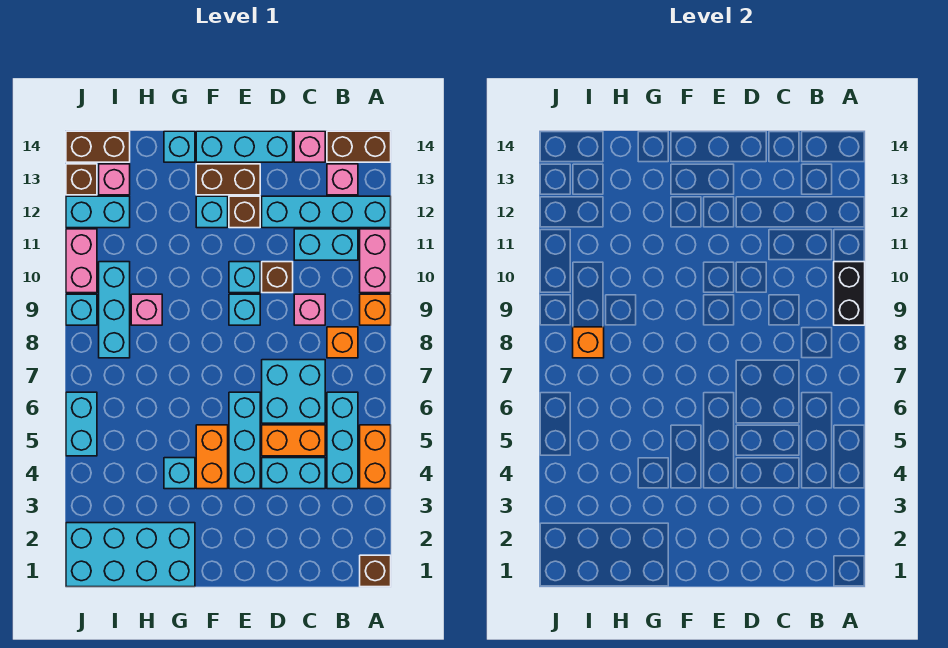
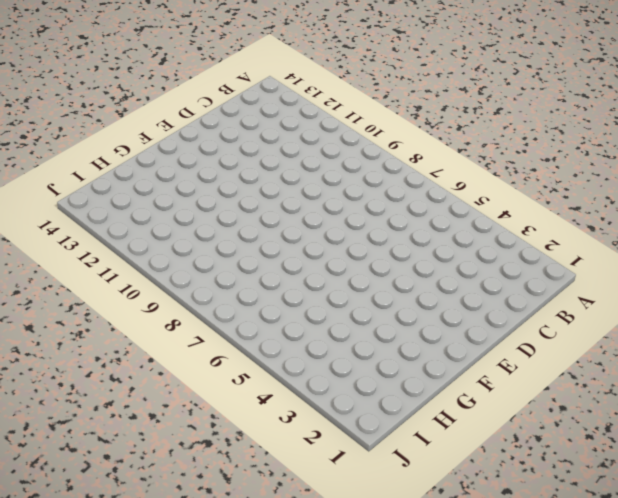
none -> brown brick A1 level 1
none -> orange brick A4:A5 level 1
none -> orange brick A9 level 1
none -> pink brick A10:A11 level 1

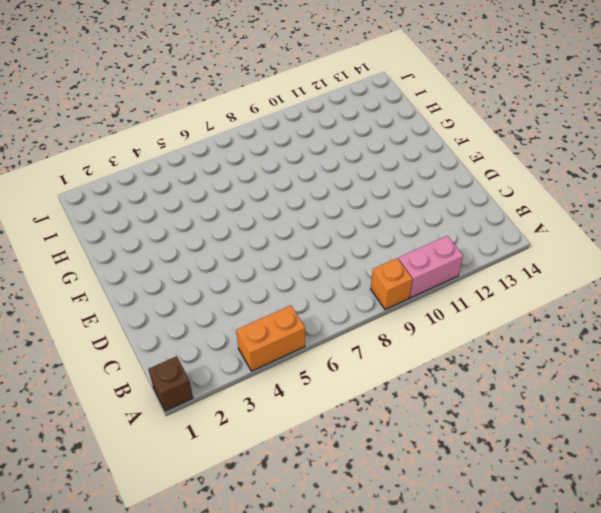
none -> cyan brick A12:D12 level 1
none -> brown brick A14:B14 level 1
none -> cyan brick B4:B6 level 1
none -> orange brick B8 level 1

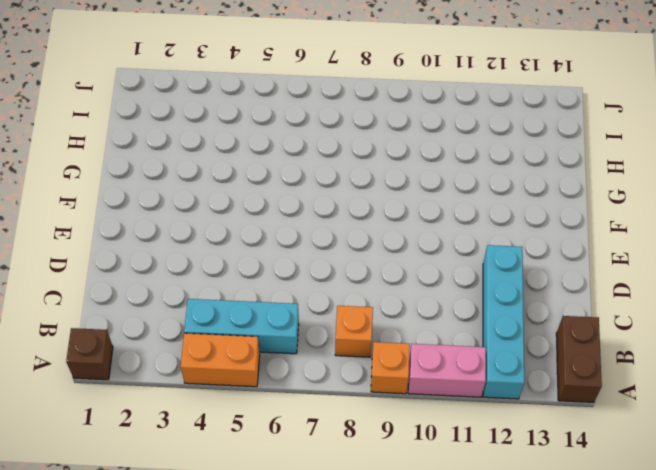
none -> cyan brick B11:C11 level 1
none -> pink brick B13 level 1
none -> cyan brick C4:D4 level 1
none -> orange brick C5:D5 level 1

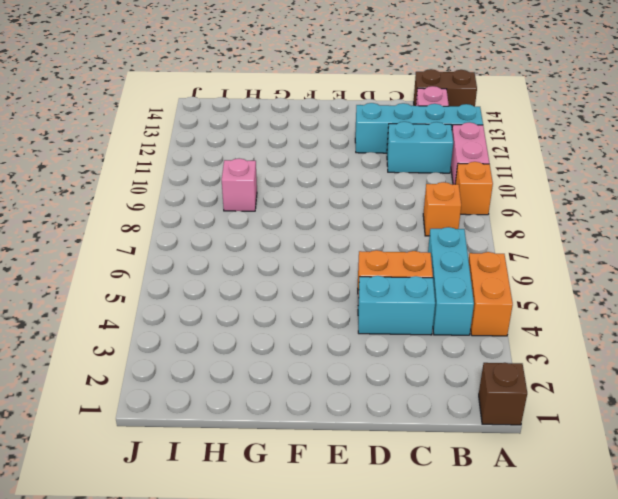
none -> cyan brick C6:D7 level 1
none -> pink brick C9 level 1
none -> pink brick C14 level 1
none -> brown brick D10 level 1

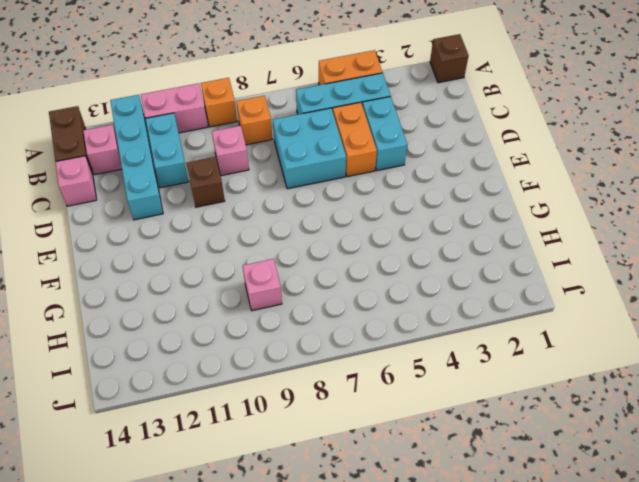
none -> cyan brick D14:F14 level 1
none -> cyan brick E4:E6 level 1
none -> cyan brick E9 level 1
none -> cyan brick E10 level 1

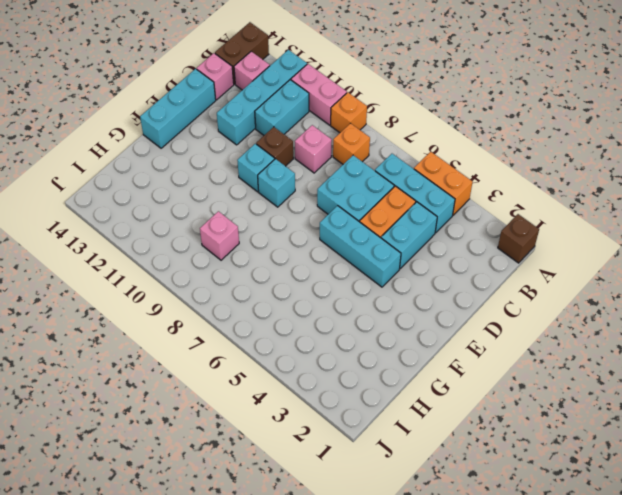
none -> brown brick E12 level 1
none -> brown brick E13:F13 level 1
none -> orange brick F4:F5 level 1
none -> cyan brick F12 level 1

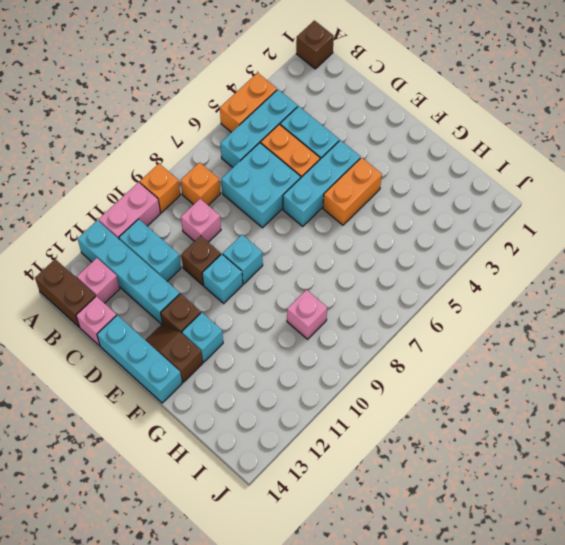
brown slope E13:F13 level 1 top F -> brown brick E13:F13 level 1
none -> cyan brick G1:J2 level 1
none -> cyan brick G4 level 1
none -> cyan brick G14 level 1
none -> cyan brick I8:I10 level 1

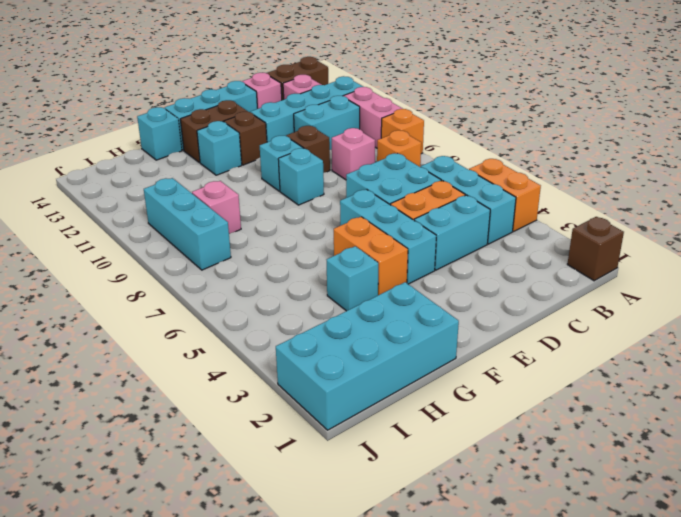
none -> cyan brick I12:J12 level 1
none -> pink brick I13 level 1
none -> brown brick I14:J14 level 1
none -> cyan brick J5:J6 level 1

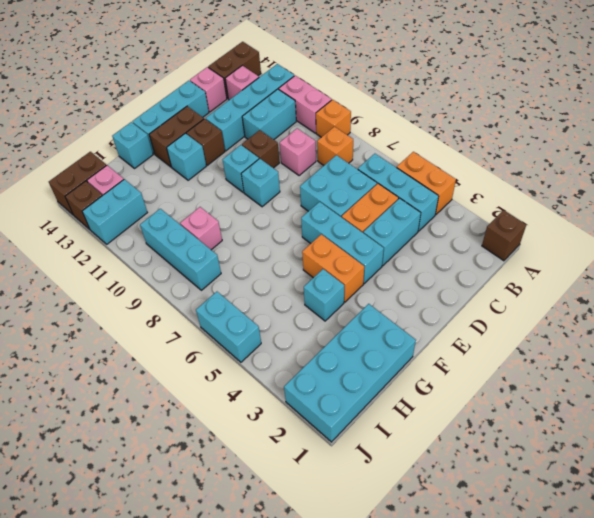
none -> cyan brick J9 level 1
none -> pink brick J10:J11 level 1
none -> black brick A9:A10 level 2
none -> orange brick I8 level 2

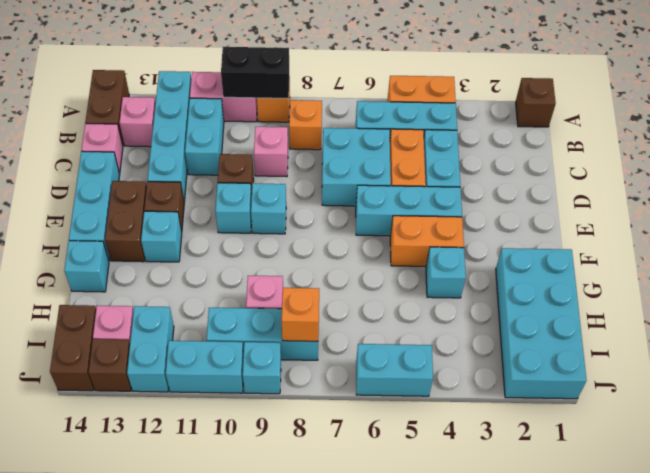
cyan brick J10:J11 level 1 -> pink brick J10:J11 level 1

